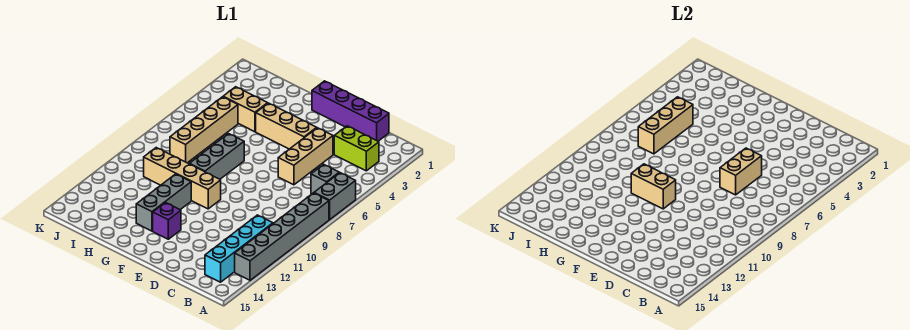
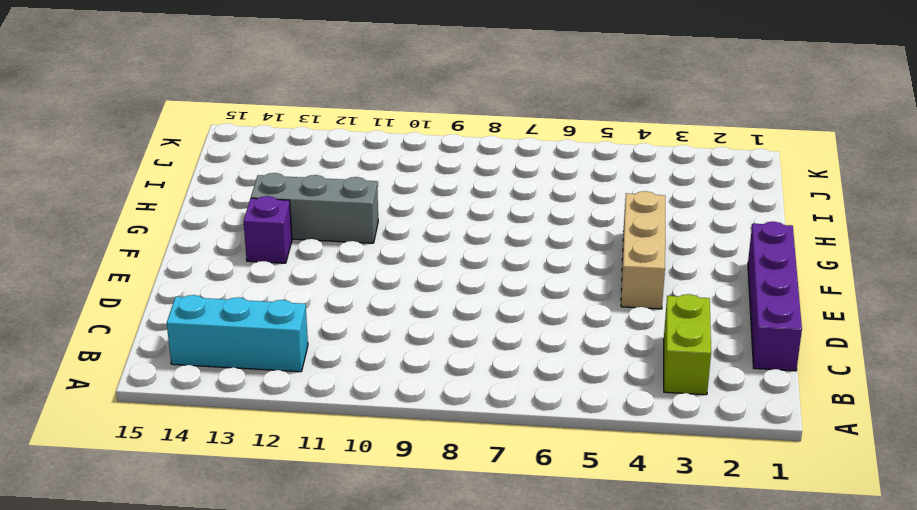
cyan brick B12:B14 level 1 -> cyan brick B11:B14 level 1
none -> grey brick A6:A7 level 1
none -> grey brick A8:A13 level 1
none -> grey brick B6 level 1

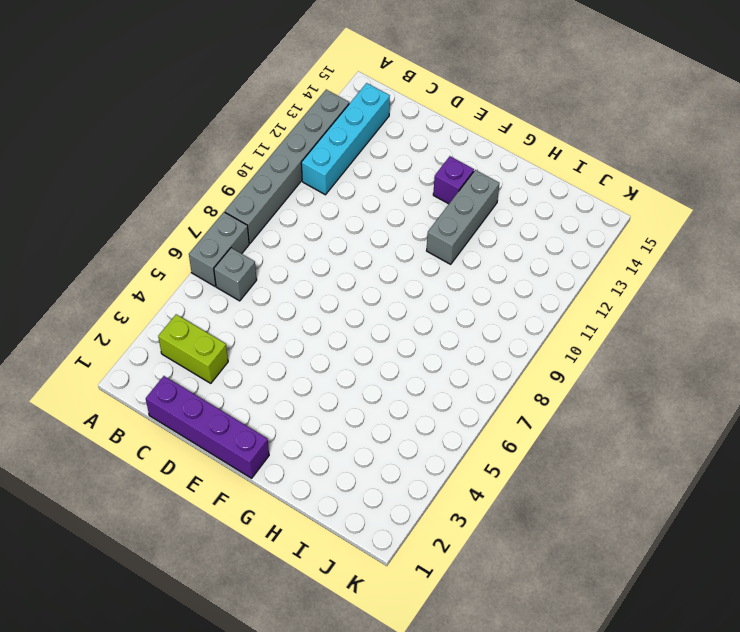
none -> tan brick D4:D6 level 1
none -> tan brick E4:G4 level 1
none -> tan brick F10:I10 level 1

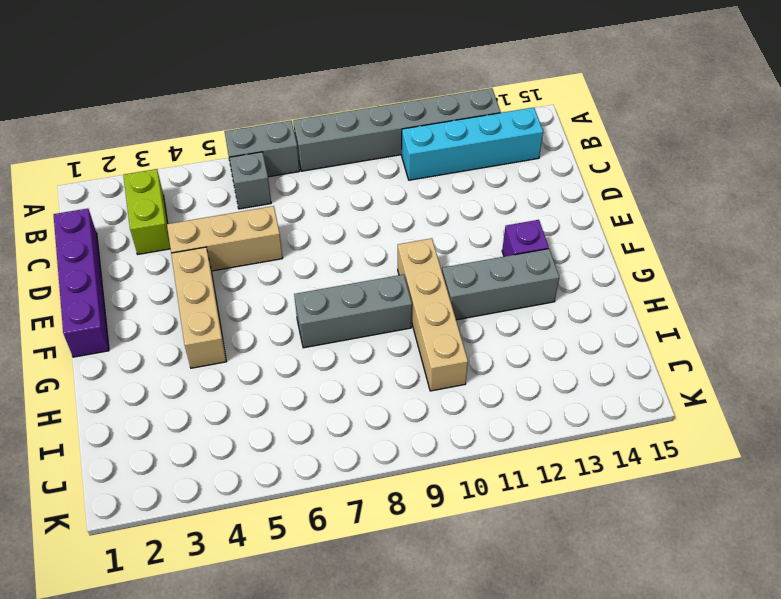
none -> tan brick H4:I4 level 1
none -> tan brick I5:I8 level 1
none -> tan brick D6:D7 level 2

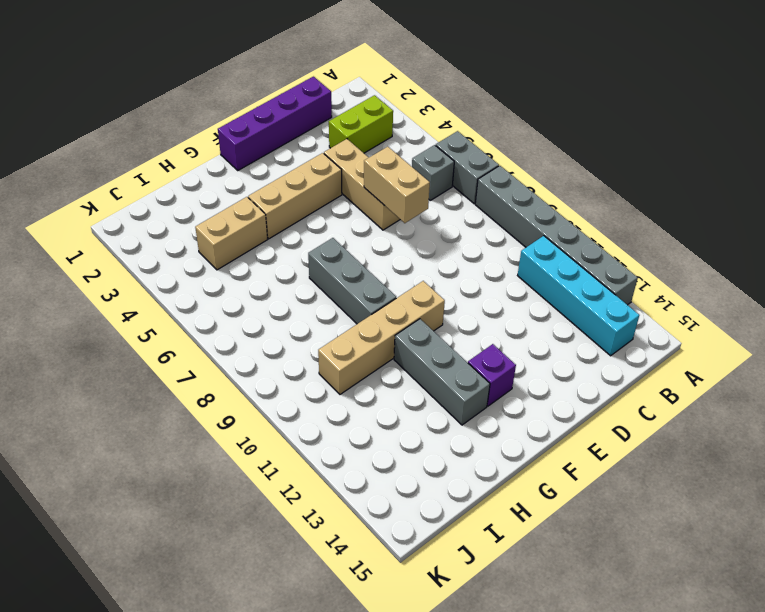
none -> tan brick I5:I8 level 1
none -> tan brick F10:G10 level 2
none -> tan brick I5:I7 level 2

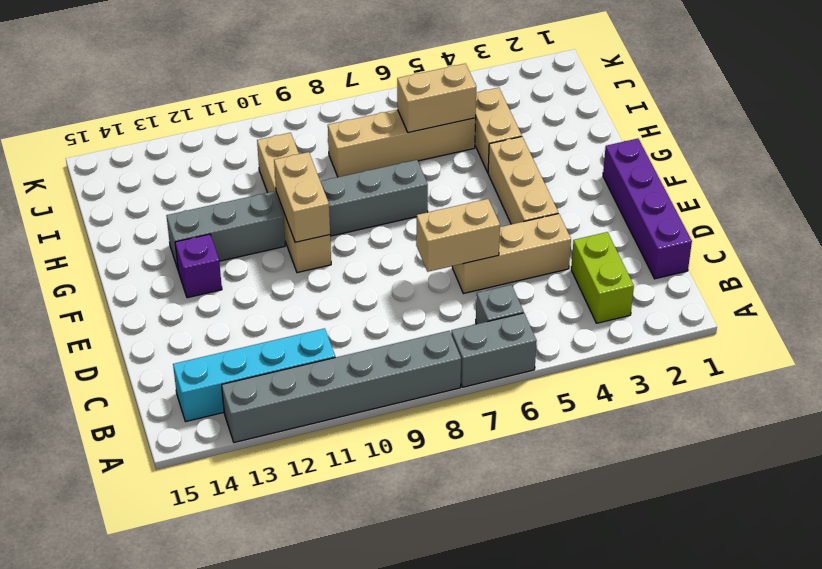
tan brick I5:I6 level 2 -> tan brick I5:I7 level 2

